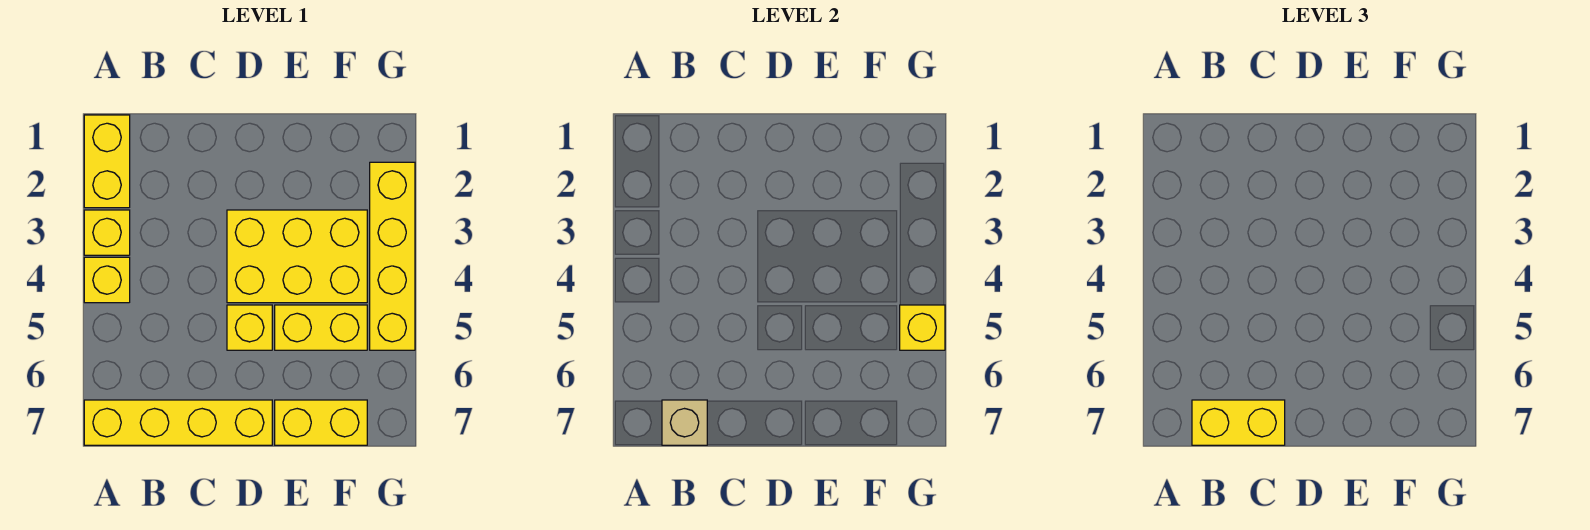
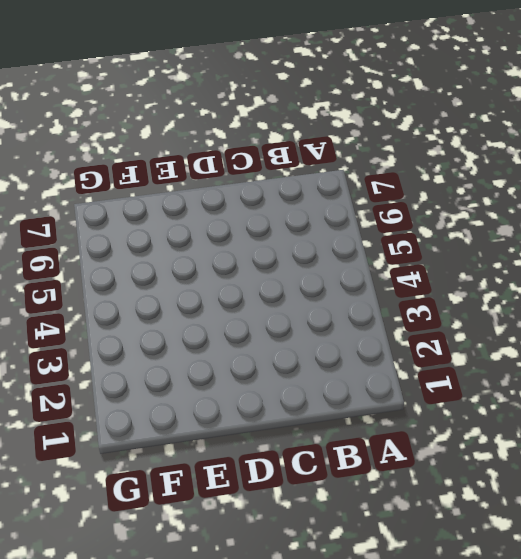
none -> yellow brick A1:A2 level 1
none -> yellow brick A3 level 1
none -> yellow brick A4 level 1

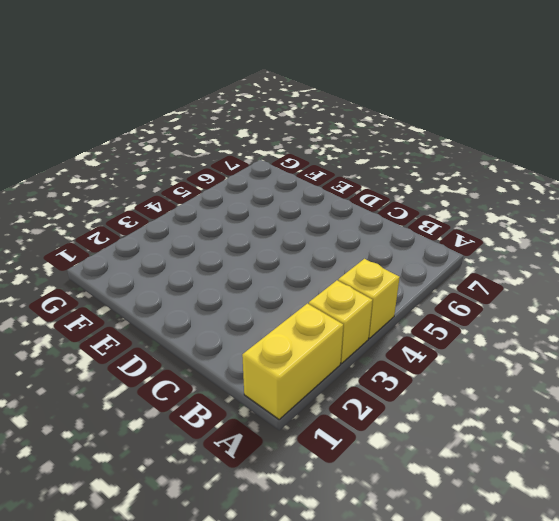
none -> yellow brick A7:D7 level 1
none -> yellow brick D3:F4 level 1
none -> yellow brick D5 level 1

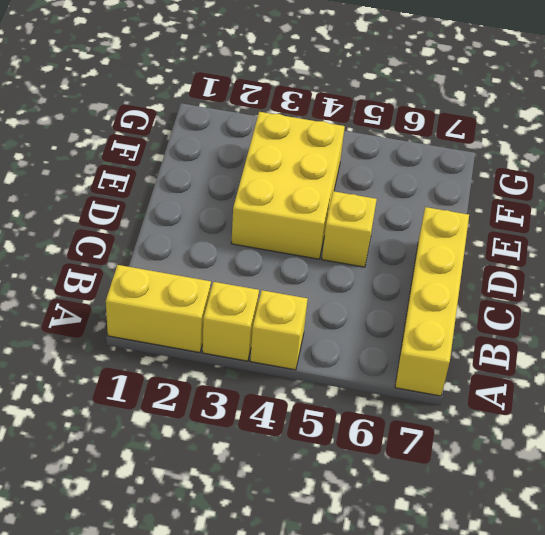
none -> yellow brick E5:F5 level 1
none -> yellow brick E7:F7 level 1
none -> yellow brick G2:G5 level 1

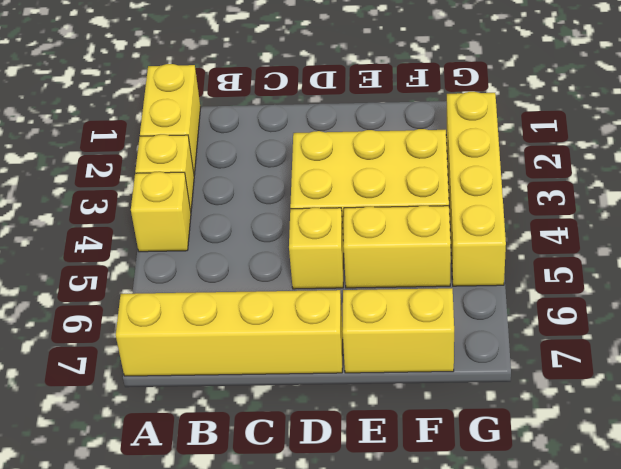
none -> tan brick B7 level 2
none -> yellow brick G5 level 2
none -> yellow brick B7:C7 level 3

